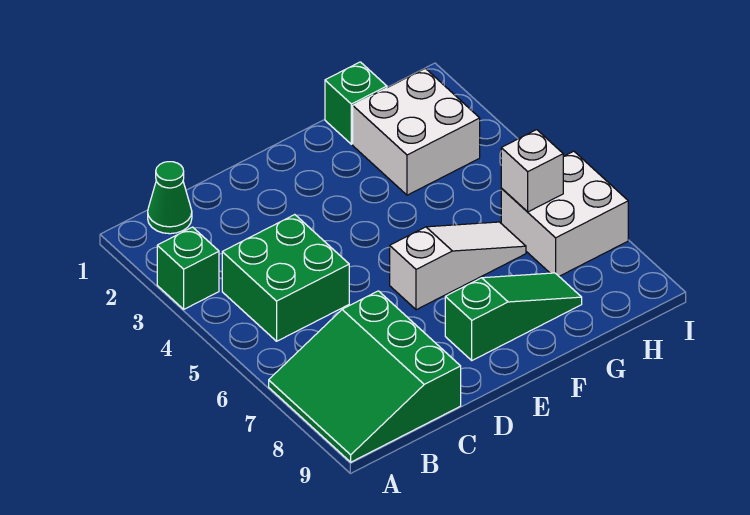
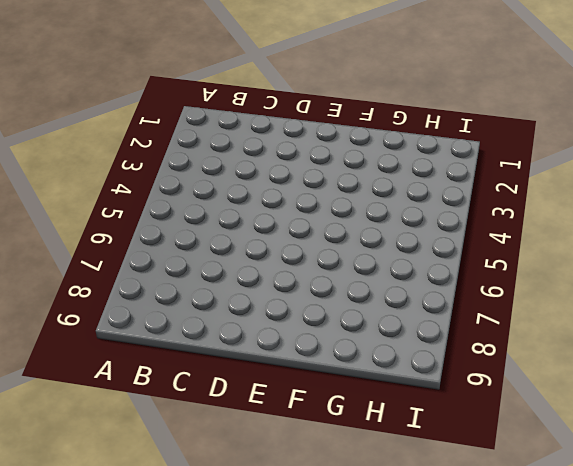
none -> green brick A3 level 1
none -> green slope A7:C9 level 1 top C

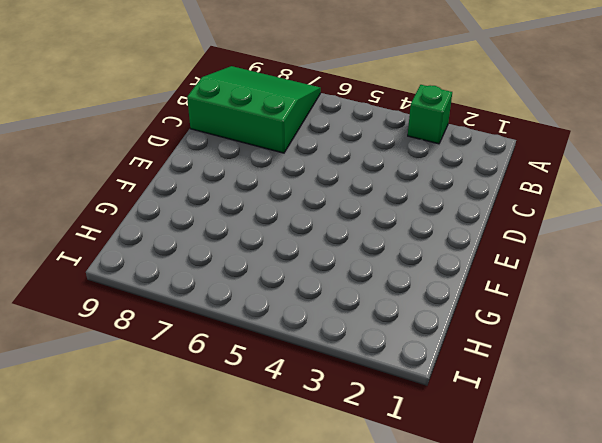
none -> green cone B1 level 1
none -> green brick B4:C5 level 1

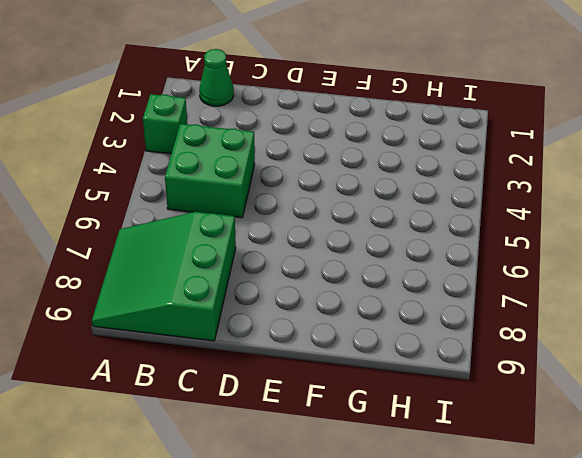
none -> white slope E6:G6 level 1 top E
none -> green slope E8:G8 level 1 top E

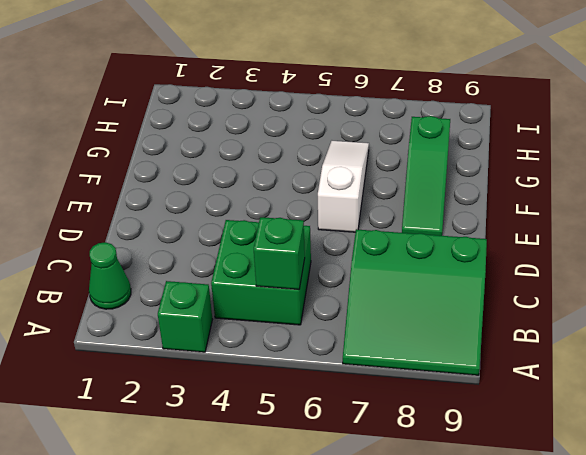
green brick B5 level 2 -> green brick G1 level 1
green slope E8:G8 level 1 top G -> green slope E8:G8 level 1 top E
none -> white brick G2:H3 level 1
none -> white brick H6:I7 level 1

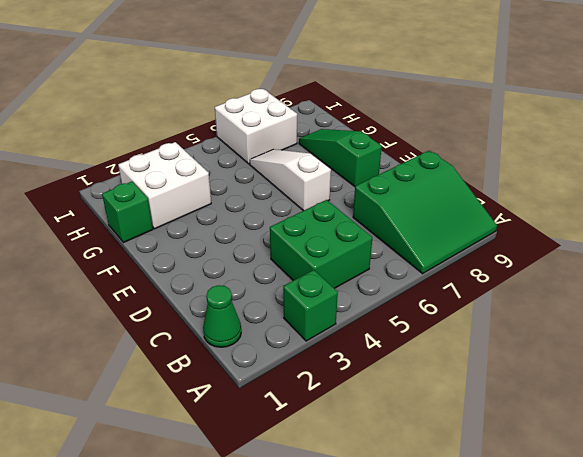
none -> white brick H6 level 2

